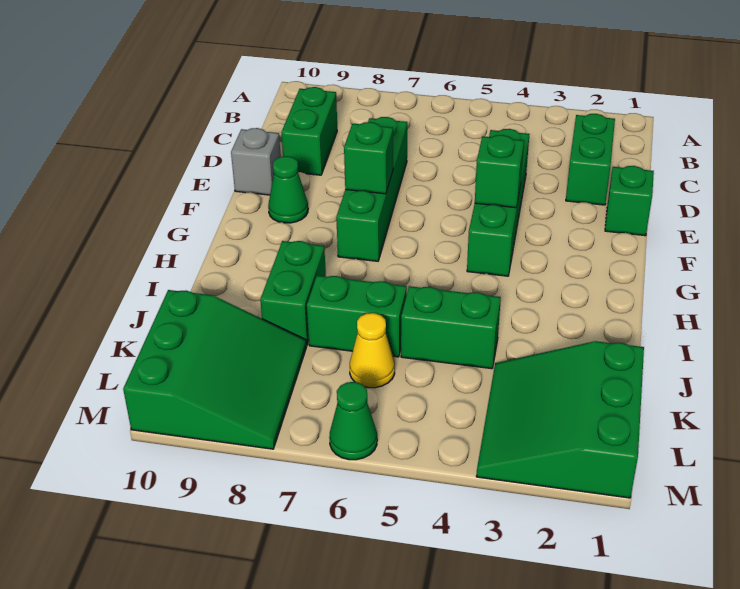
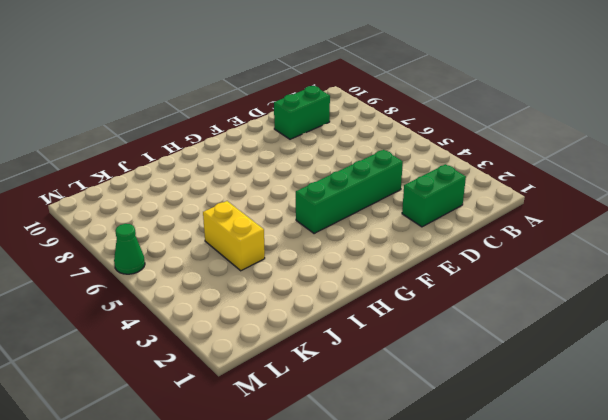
yellow brick J4:J5 level 1 -> green brick J4:J5 level 1
none -> green brick D7:G7 level 1
none -> green brick E1 level 1
none -> grey brick E10 level 1

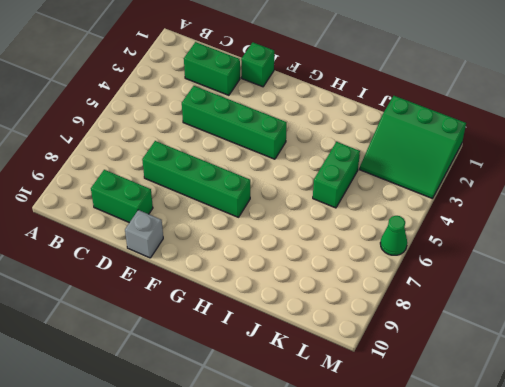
none -> green cone F9 level 1
none -> green brick I8:J8 level 1
none -> green brick J6:J7 level 1

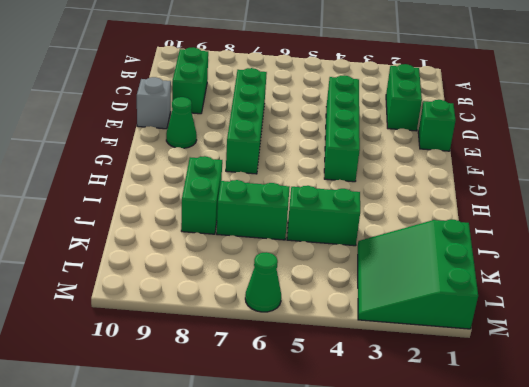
none -> yellow cone K6 level 1
none -> green slope K8:M10 level 1 top 10
none -> green brick F4 level 2

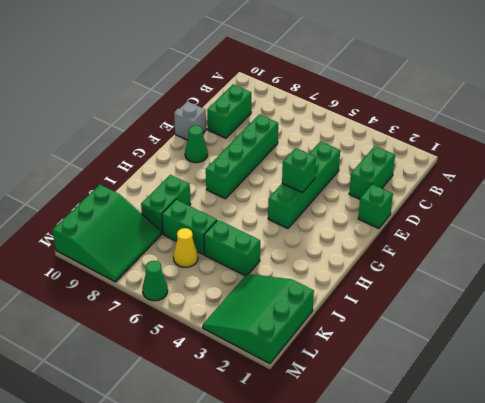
none -> green brick F7 level 2

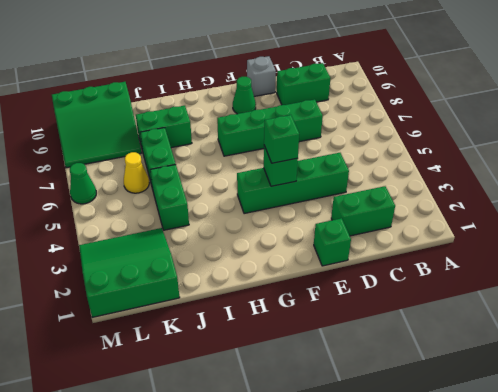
green brick F4 level 3 -> green brick F7 level 2

